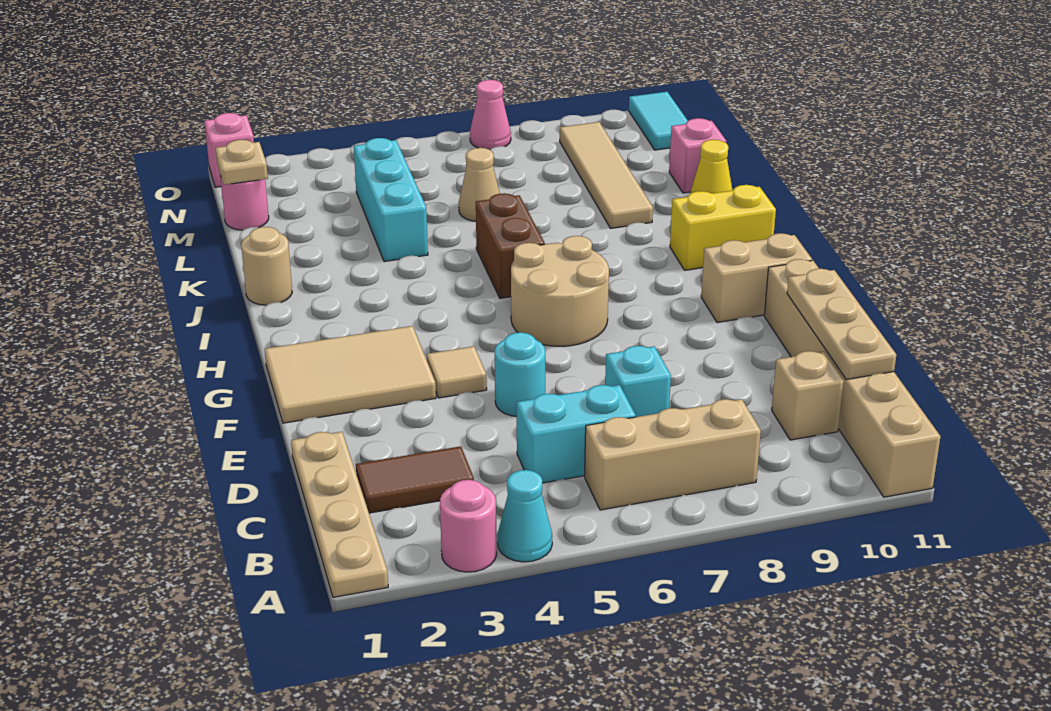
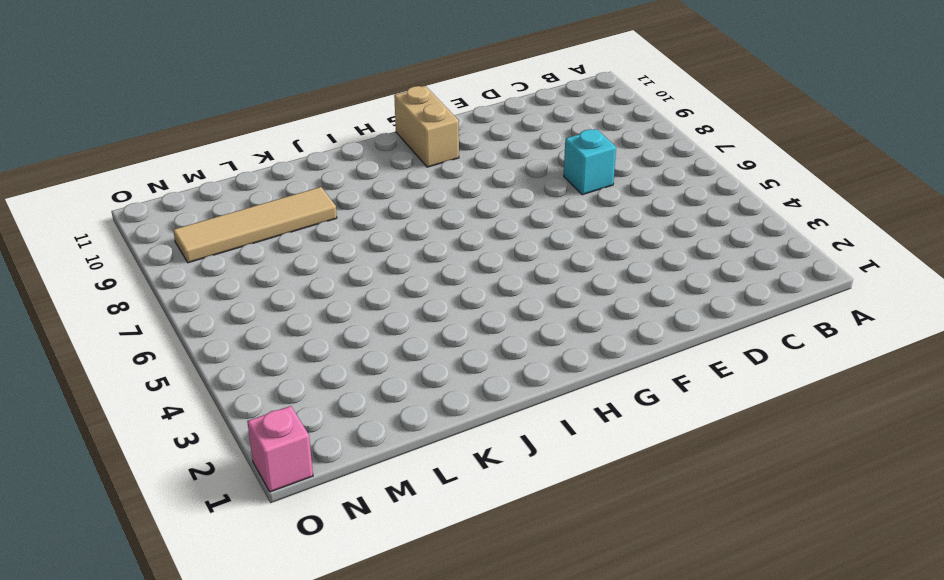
none -> tan plate A1:D1 level 1
none -> pink round brick A3 level 1
none -> cyan cone A4 level 1

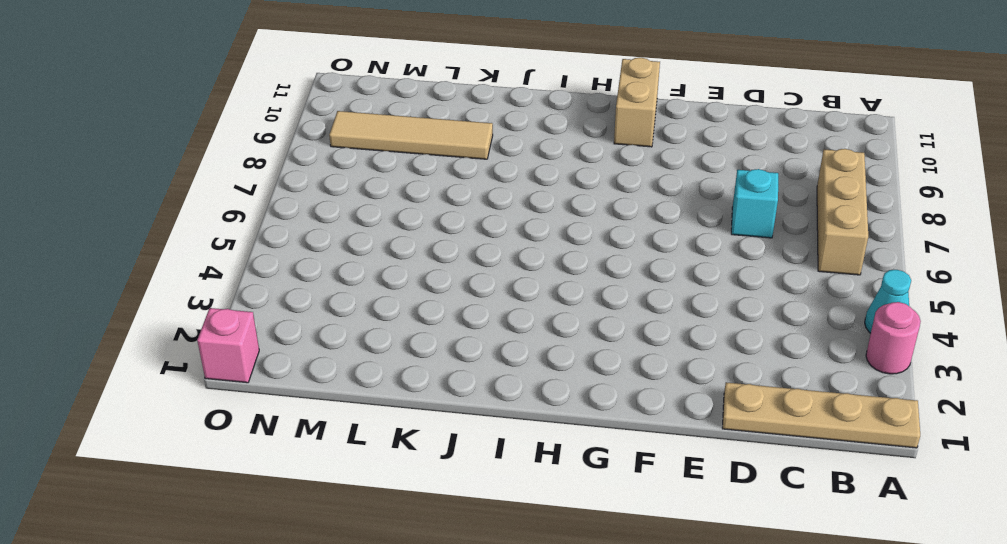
none -> tan brick A11:F11 level 1
none -> brown tile C2:C3 level 1
none -> cyan brick C5:C6 level 1

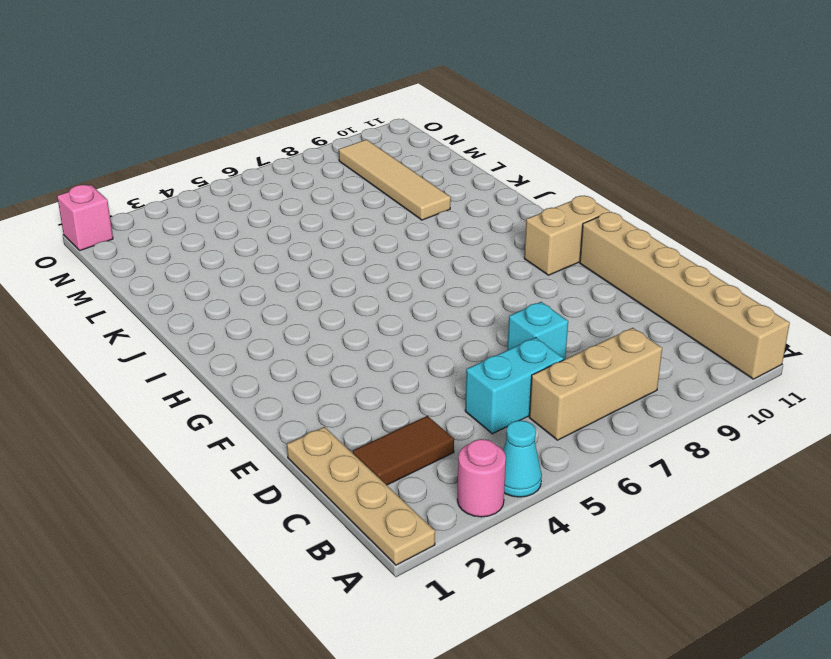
none -> tan brick C10 level 1
none -> cyan round brick E5 level 1
none -> tan tile F1:G3 level 1

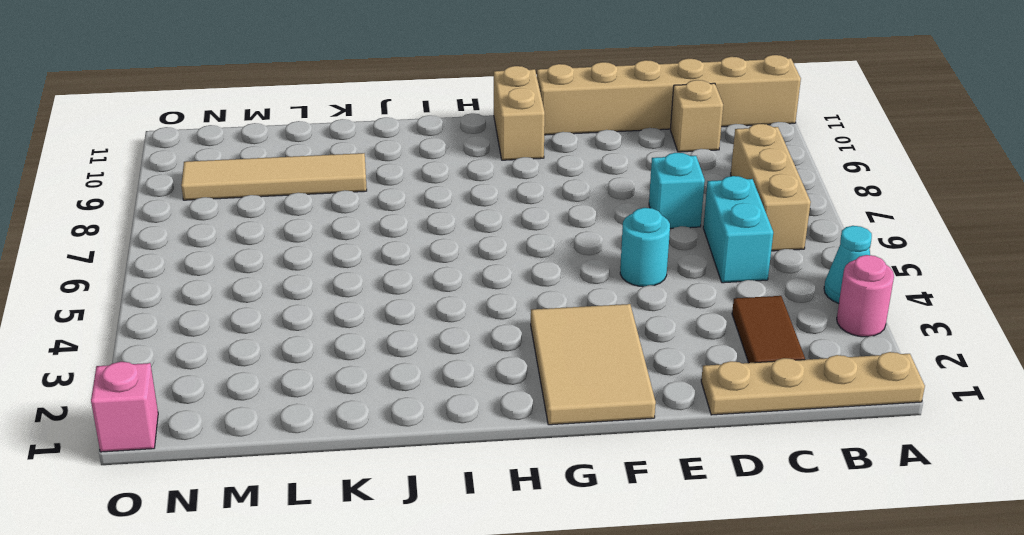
none -> tan tile F4 level 1
none -> tan round brick G6:H7 level 1
none -> brown brick I6:J6 level 1

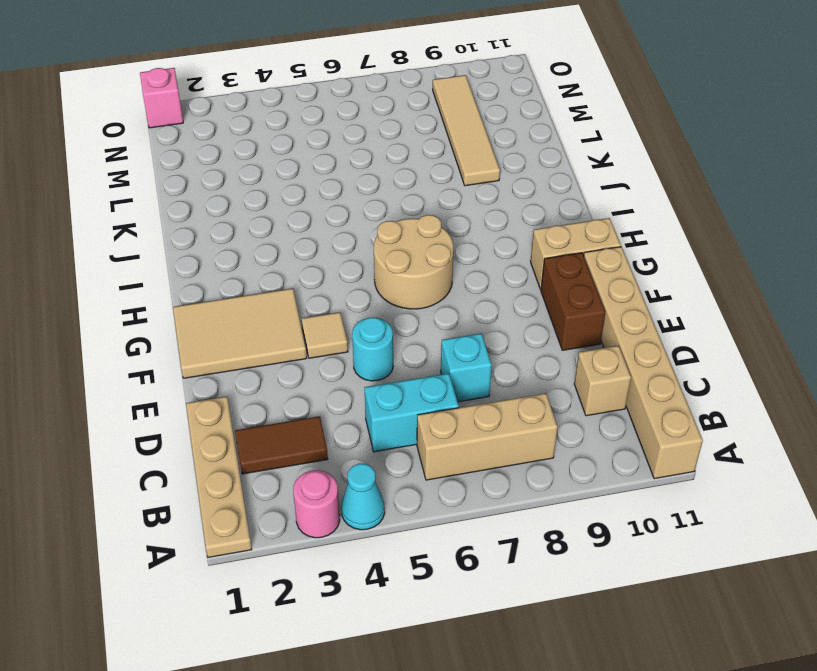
brown brick E10:F10 level 1 -> brown brick I6:J6 level 1
none -> yellow brick I10:I11 level 1
none -> tan round brick J1 level 1
none -> cyan brick K4:M4 level 1

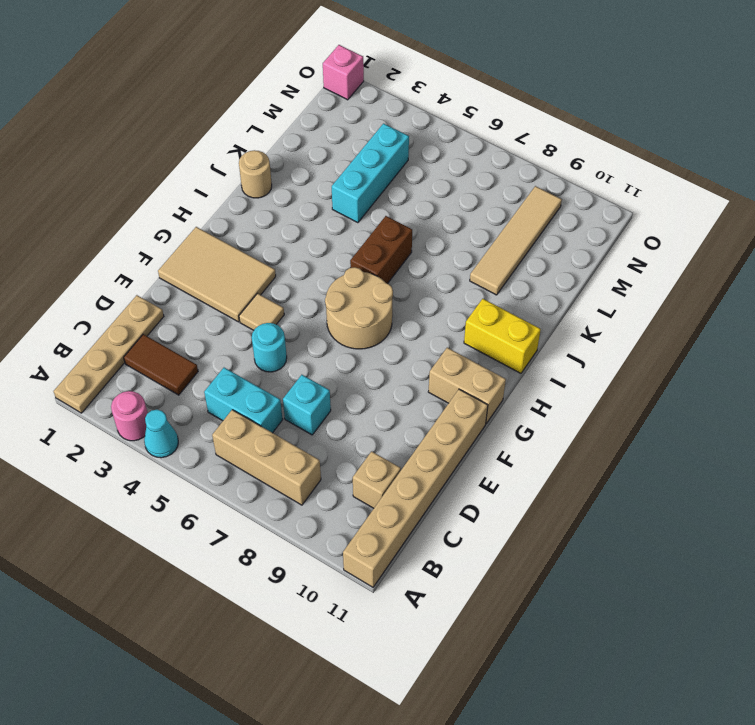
none -> yellow cone K11 level 1
none -> tan cone L6 level 1
none -> pink brick L11 level 1

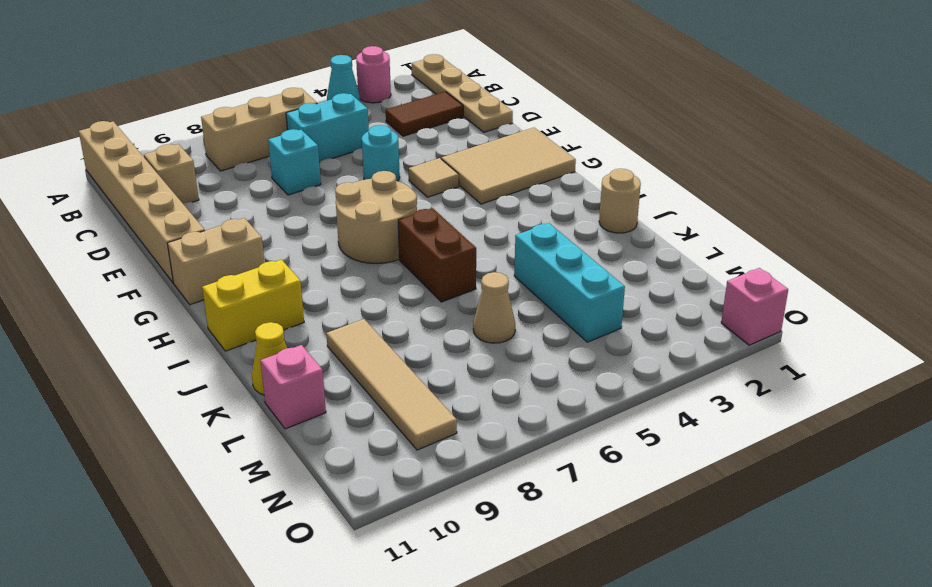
none -> pink round brick M1 level 1
none -> cyan tile N11:O11 level 1
none -> pink cone O7 level 1

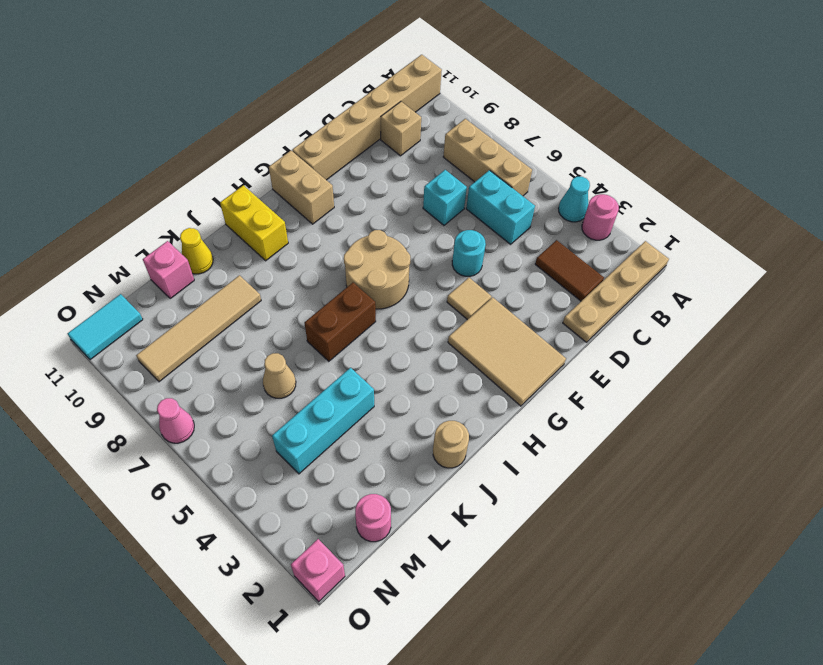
none -> tan plate C11:E11 level 2
none -> tan plate M1 level 2

